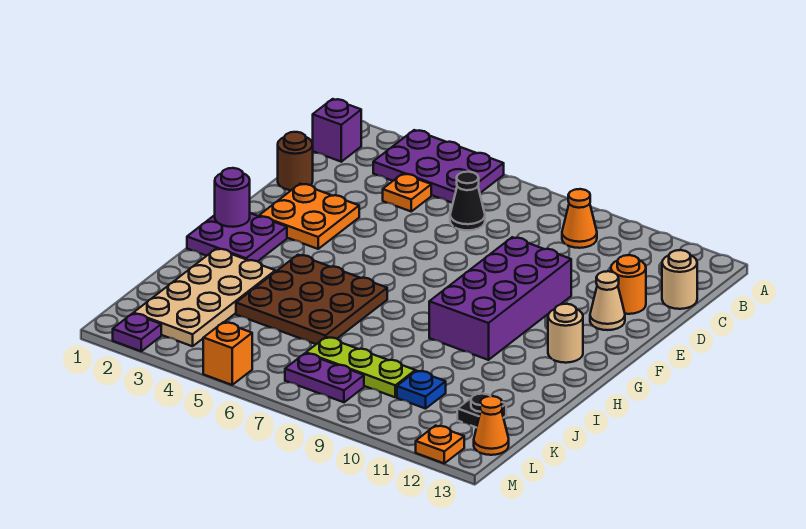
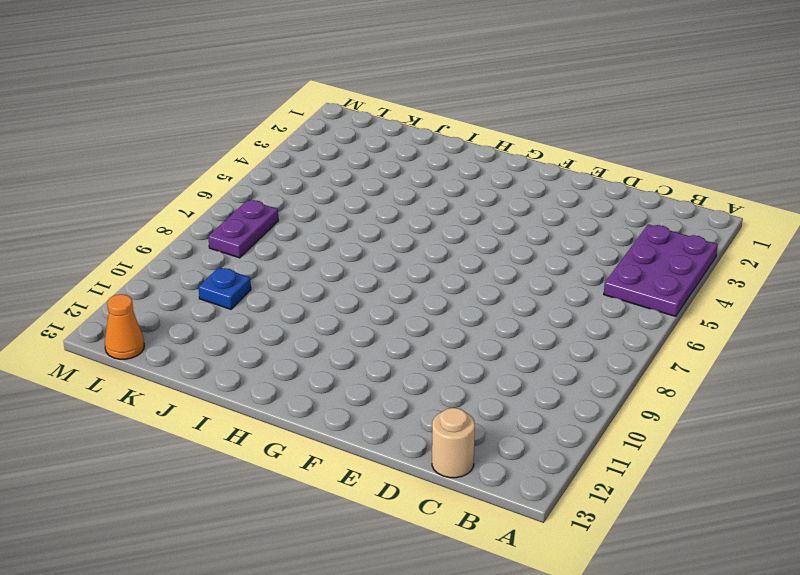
none -> purple brick B1 level 1
none -> orange cone B9 level 1
none -> orange plate C4 level 1

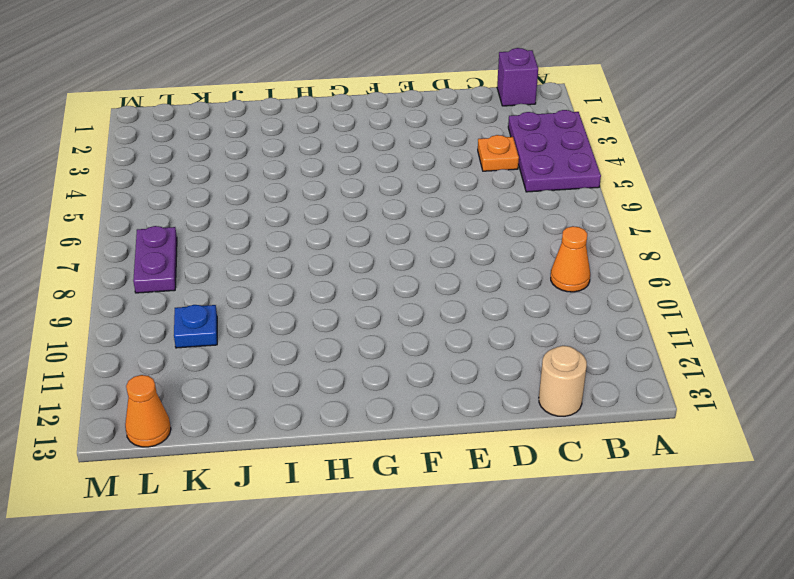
none -> black cone C6 level 1
none -> brown round brick D1 level 1
none -> orange round brick D12 level 1

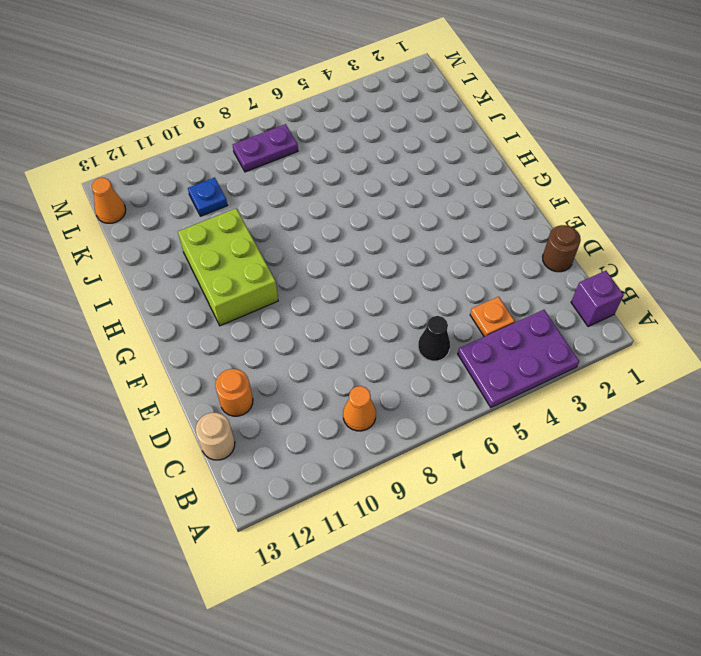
lime brick G10:I11 level 1 -> purple brick E9:H10 level 1
none -> orange plate E2:F3 level 1
none -> tan cone E12 level 1
none -> purple plate G1:H2 level 1

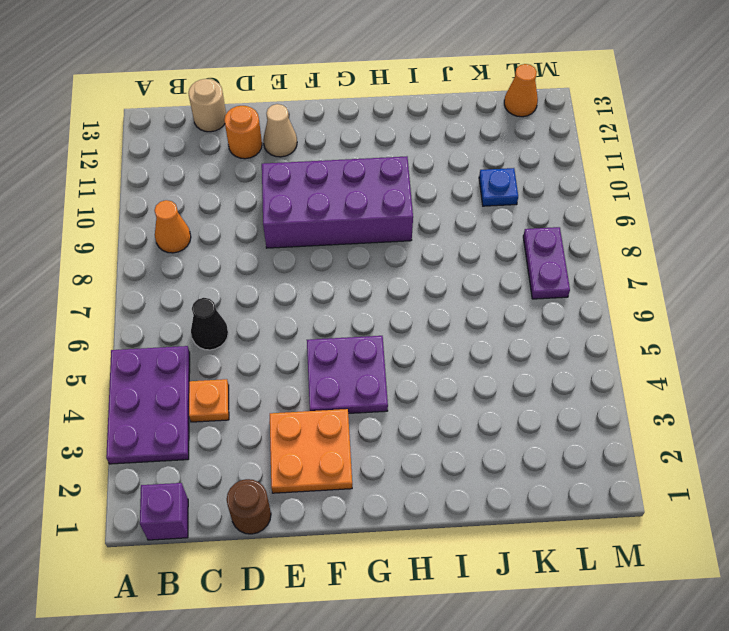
purple plate F4:G5 level 1 -> purple plate G1:H2 level 1
none -> tan round brick G12 level 1
none -> brown plate H4:J6 level 1
none -> tan plate I2:L3 level 1

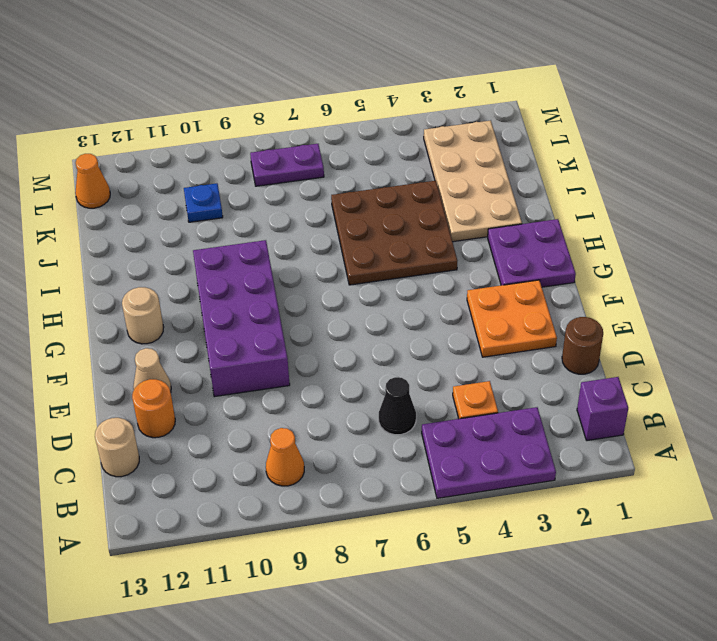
none -> lime plate K7:K9 level 1
none -> black plate K12 level 1
none -> purple plate M2 level 1

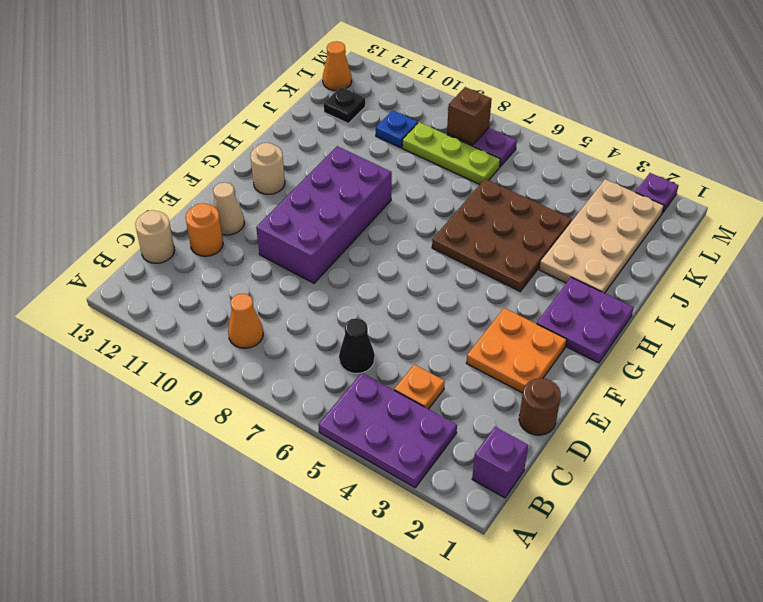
brown brick L8 level 2 -> none
none -> orange brick M5 level 1
none -> orange plate M12 level 1
none -> purple round brick G1 level 2

